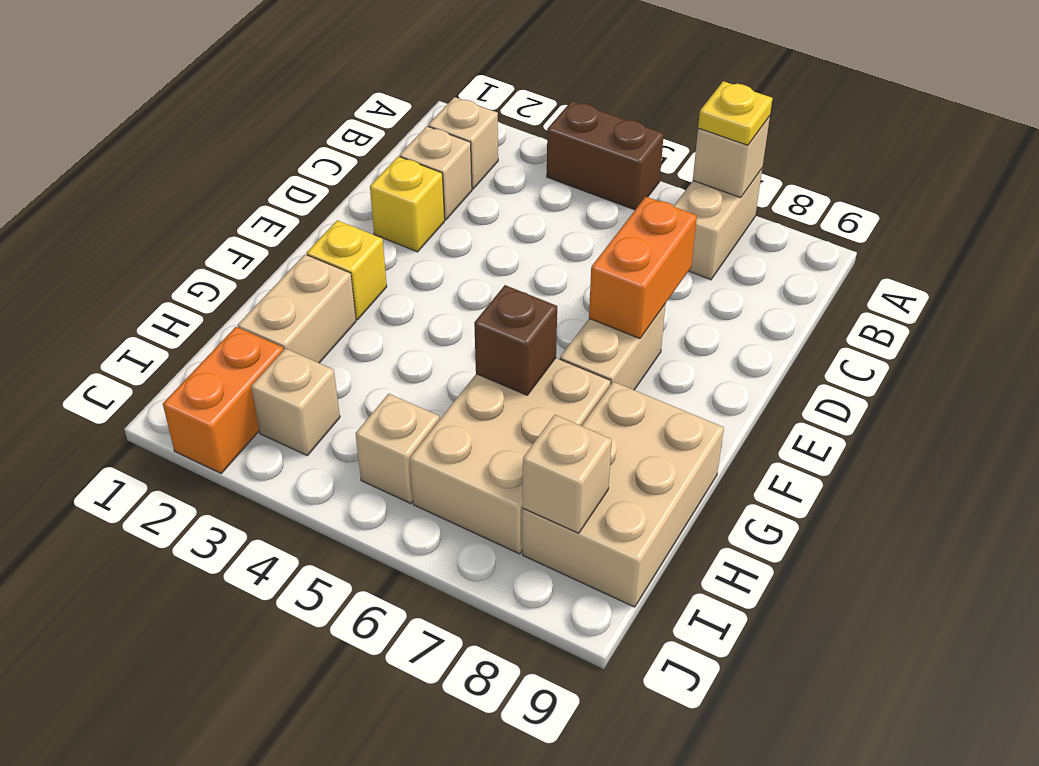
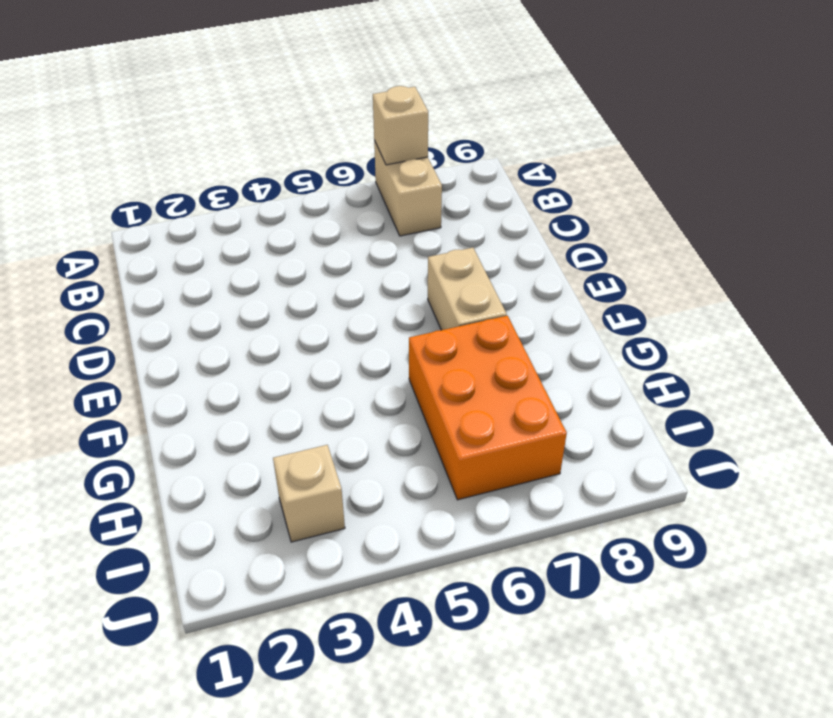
orange brick G6:I7 level 1 -> tan brick G6:I7 level 1
none -> brown brick A4:A5 level 1
none -> tan brick B2 level 1
none -> tan brick C2 level 1

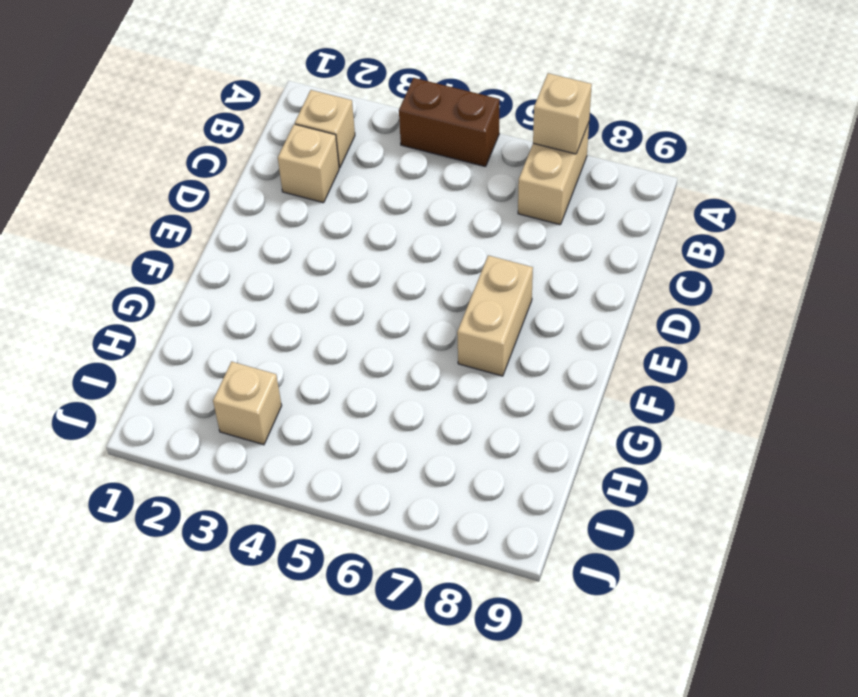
none -> yellow brick D2 level 1
none -> yellow brick F2 level 1
none -> tan brick G2:H2 level 1

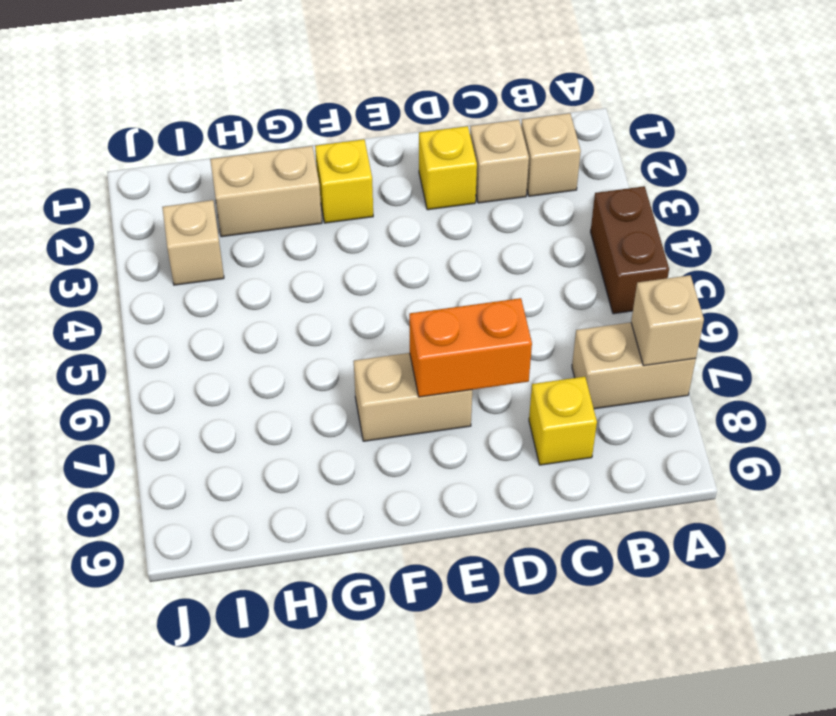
yellow brick C8 level 1 -> none
none -> tan brick G6:I7 level 1
none -> tan brick G8:I9 level 1
none -> orange brick I2:J2 level 1

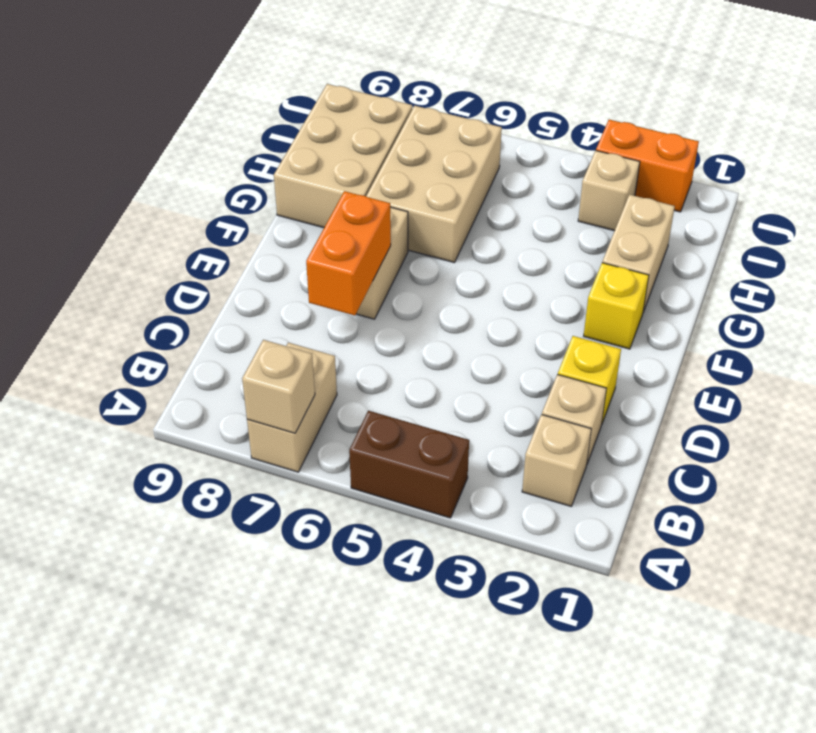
orange brick J2:J3 level 1 -> orange brick I2:J2 level 1
none -> tan brick I5 level 1
none -> brown brick G6 level 2
none -> tan brick I8 level 2

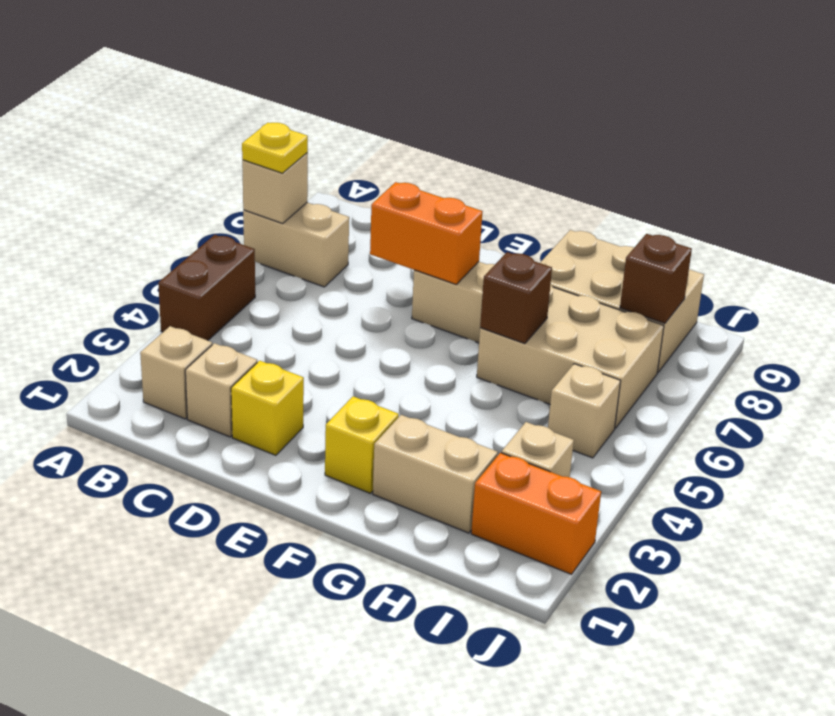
brown brick I8 level 2 -> tan brick I8 level 2

